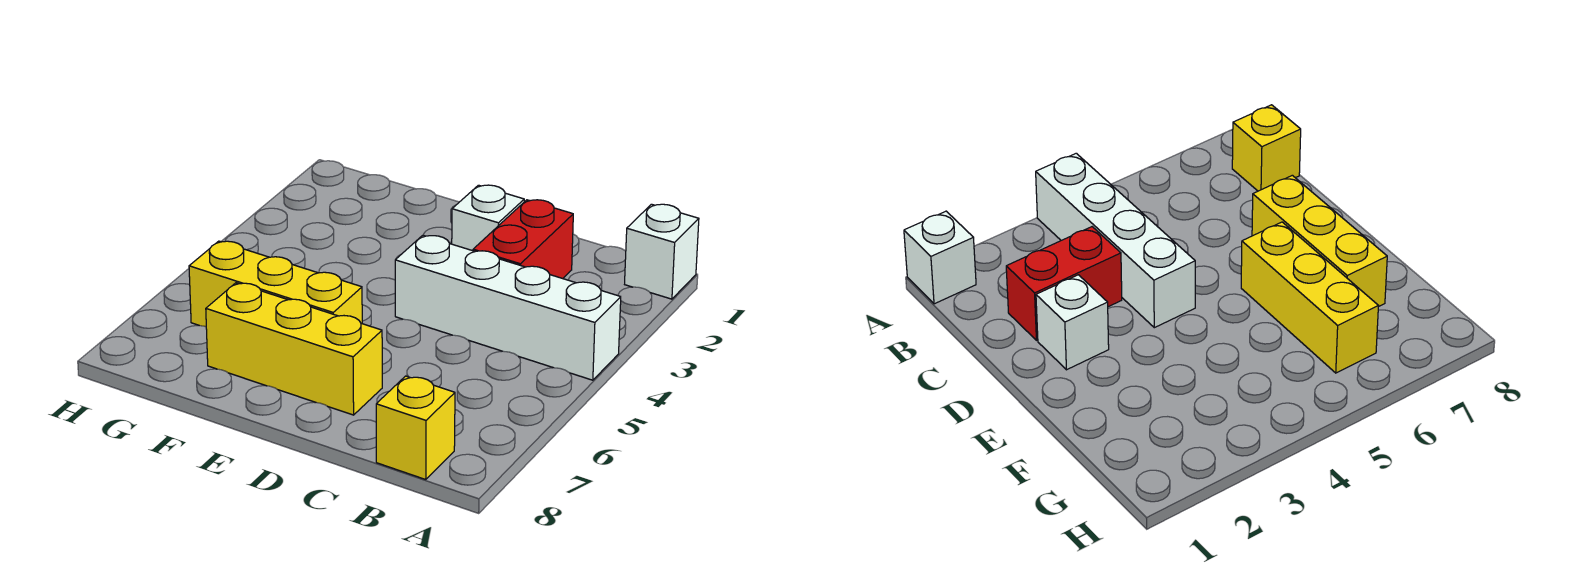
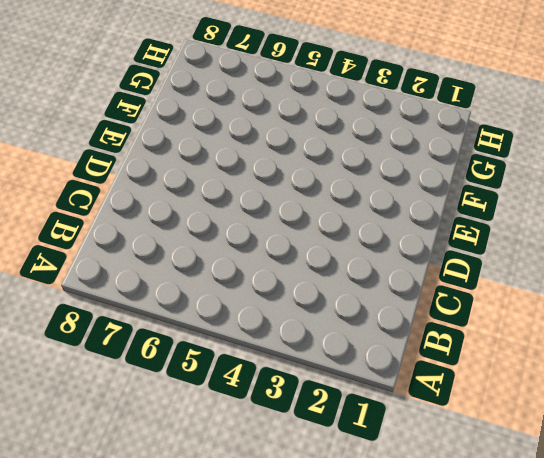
none -> white brick A1 level 1
none -> white brick A4:D4 level 1

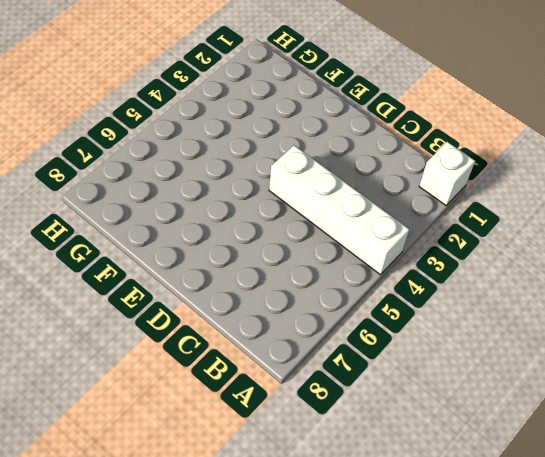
none -> yellow brick B8 level 1
none -> red brick C2:C3 level 1

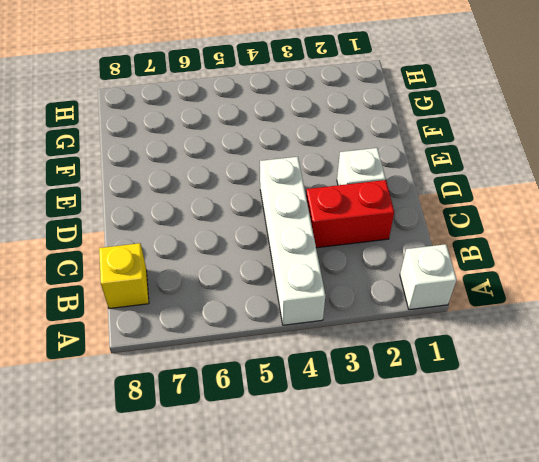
none -> yellow brick D7:F7 level 1
none -> yellow brick E6:G6 level 1

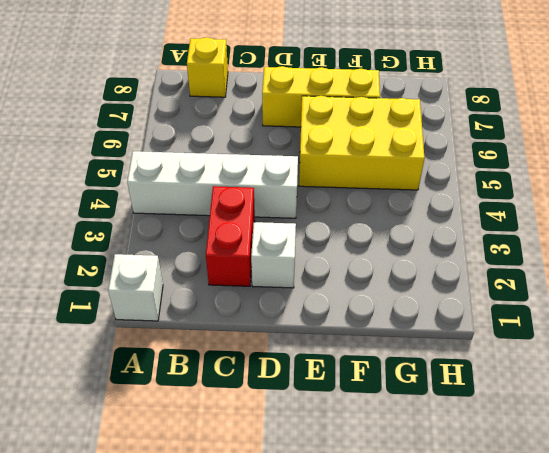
yellow brick E5:G6 level 1 -> yellow brick E6:G6 level 1

